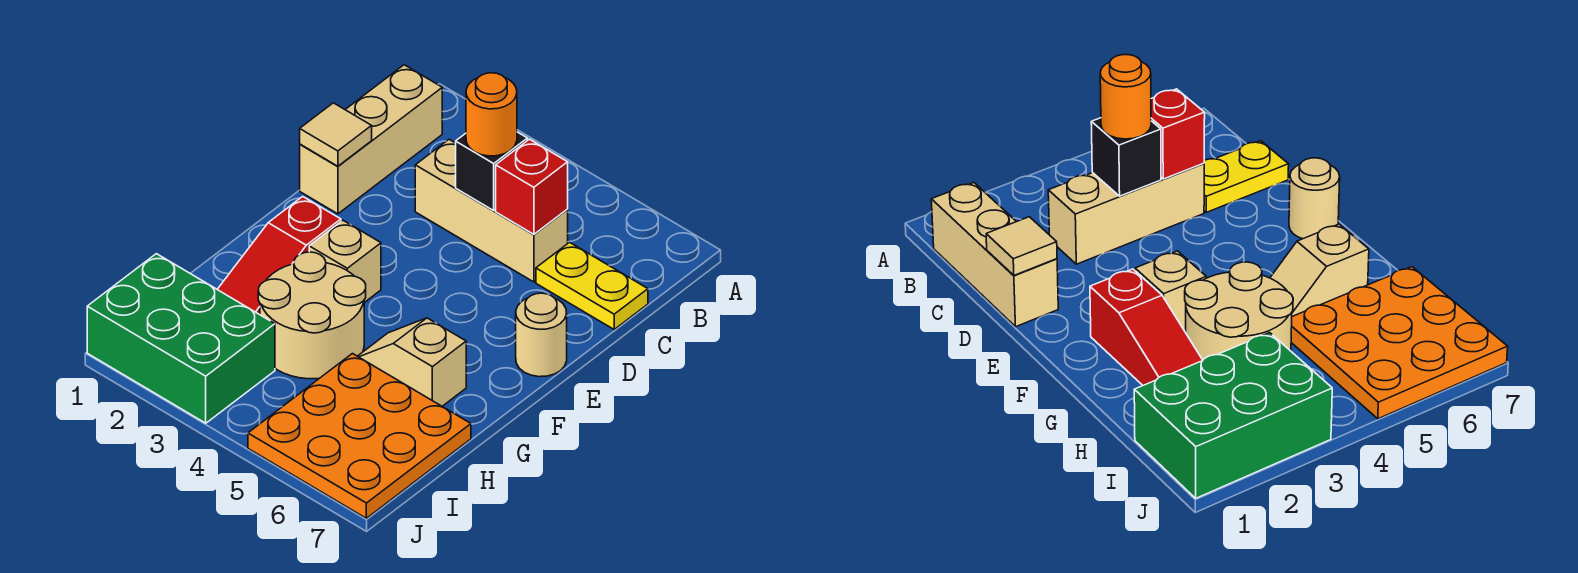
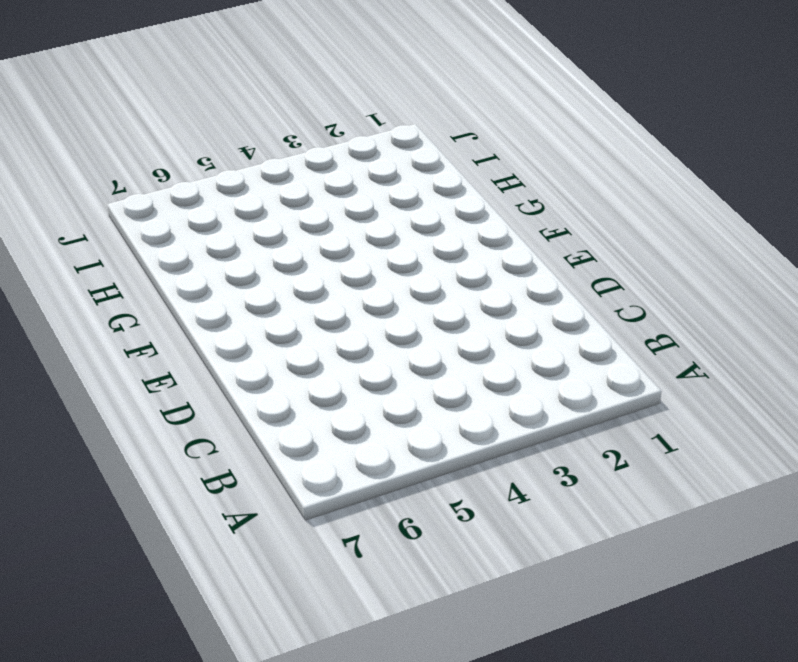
none -> tan brick B1:D1 level 1
none -> tan brick C3:C5 level 1
none -> yellow plate C6:C7 level 1

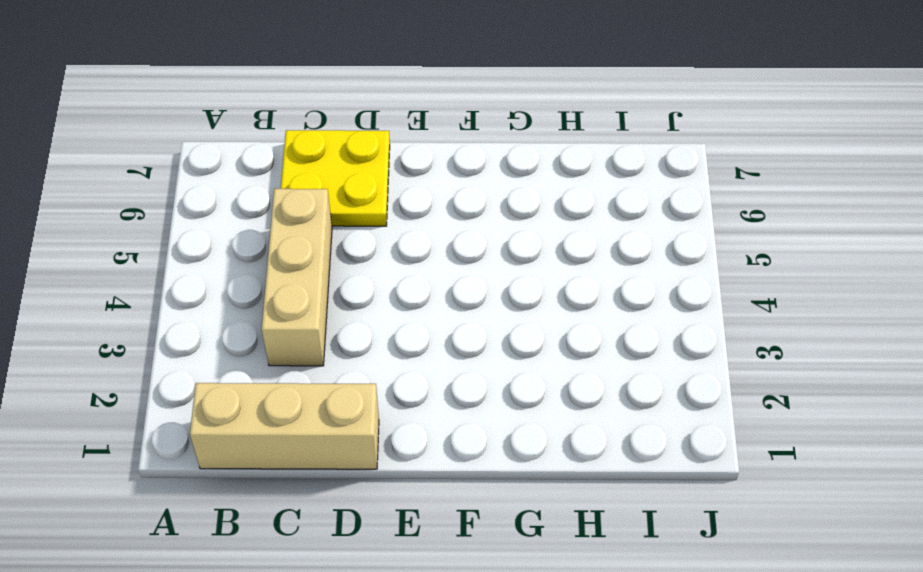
yellow plate C6:D7 level 1 -> yellow plate C6:C7 level 1
none -> tan round brick E7 level 1
none -> red slope F2:H2 level 1 top F
none -> tan brick F3 level 1

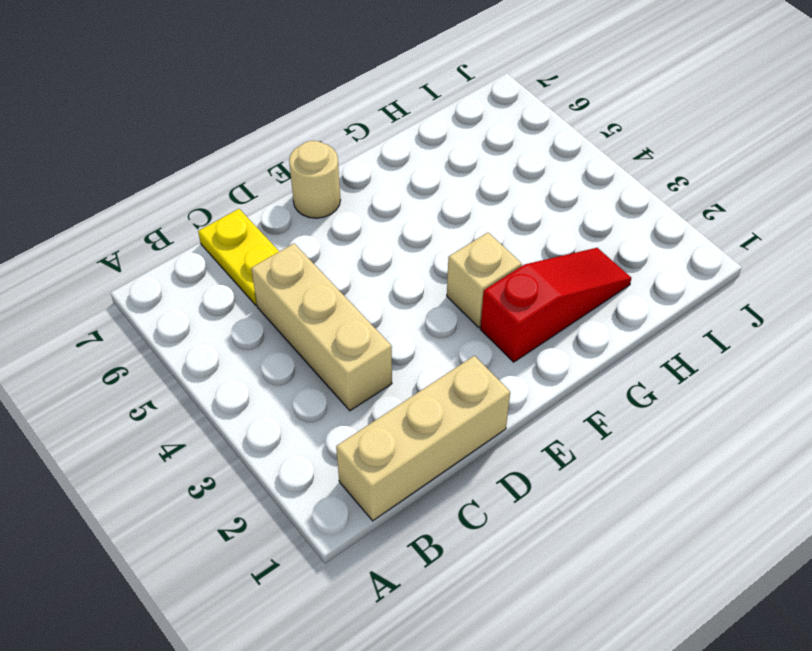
none -> tan round brick G3:H4 level 1
none -> tan slope G5:G6 level 1 top 6
none -> orange plate H5:J7 level 1

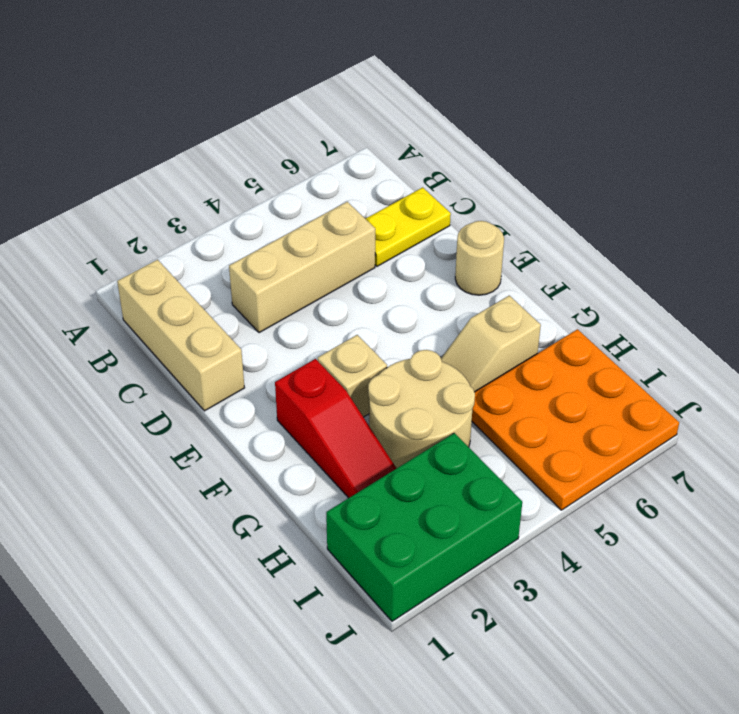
none -> black brick C4 level 2
none -> red brick C5 level 2
none -> tan tile D1 level 2

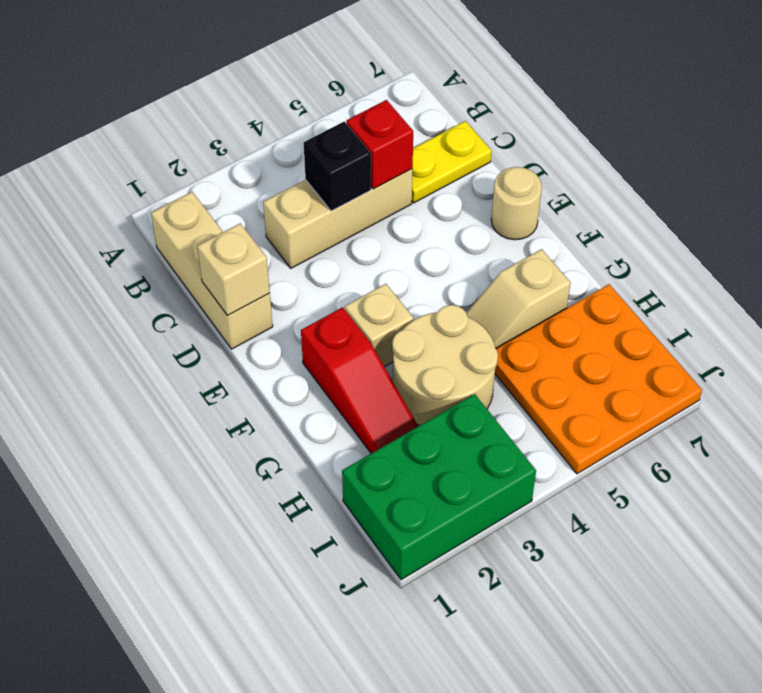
tan brick D1 level 2 -> tan tile D1 level 2
none -> orange round brick C4 level 3

